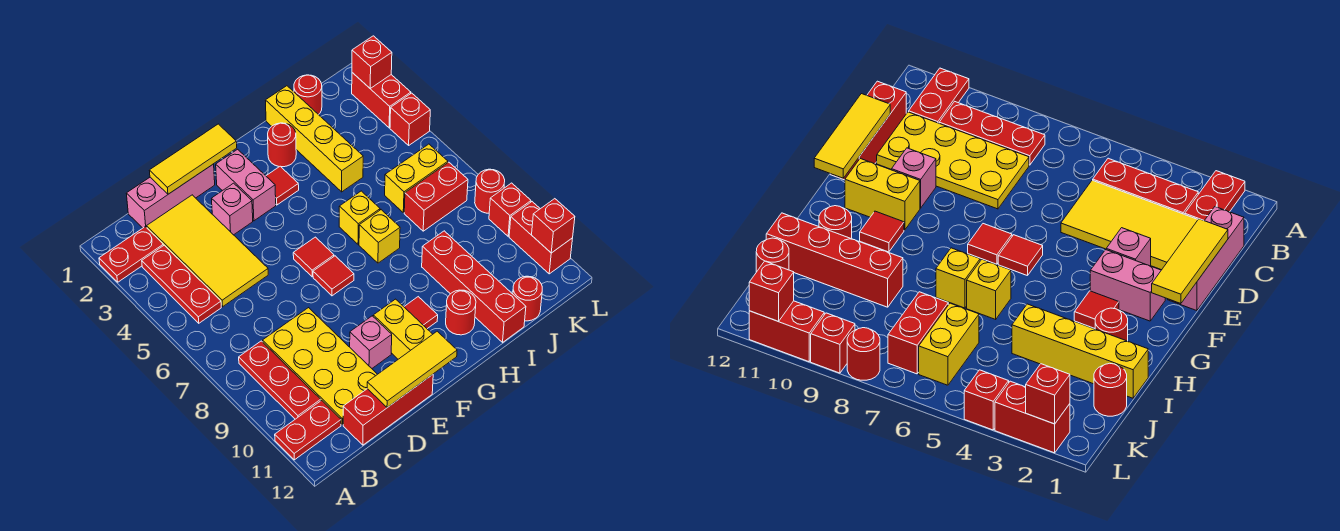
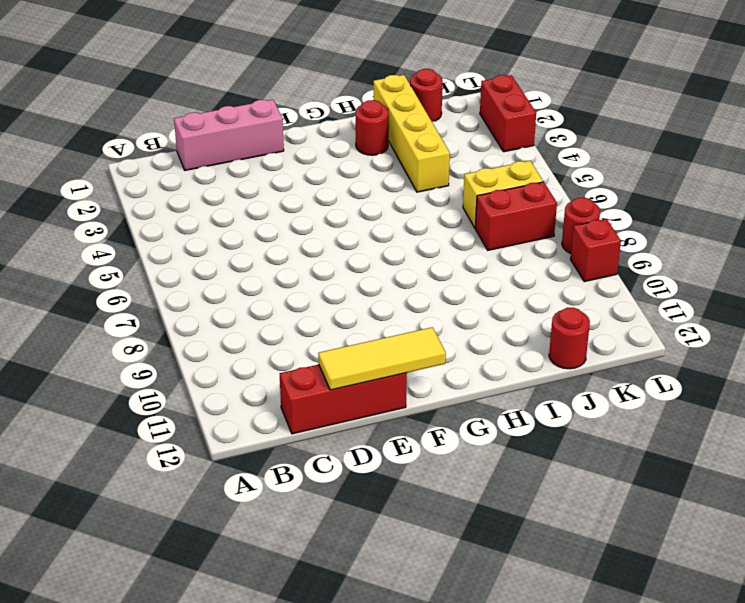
none -> red plate A2:B2 level 1
none -> red plate A11:B11 level 1
none -> red plate B3:B5 level 1
none -> red plate B8:B10 level 1

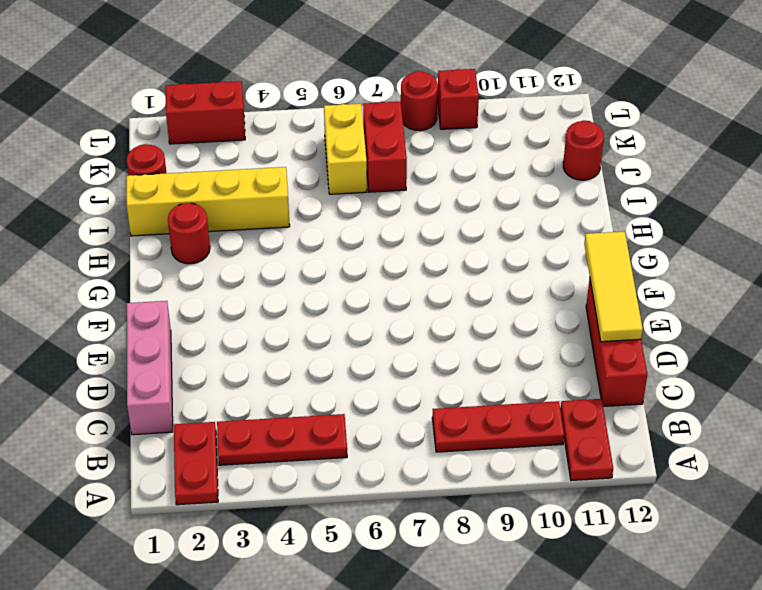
none -> yellow tile C2:D5 level 1
none -> yellow plate C8:D11 level 1
none -> pink brick E3 level 1
none -> pink brick E10 level 1

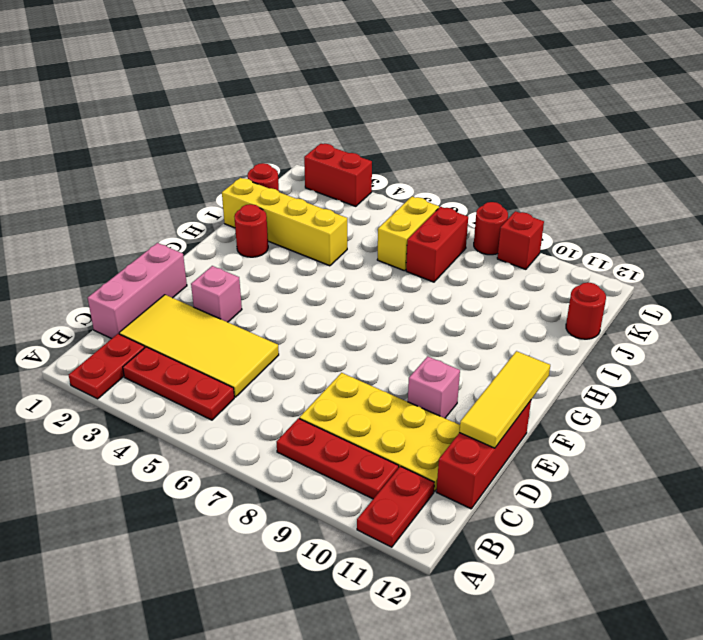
none -> pink brick F2:F3 level 1
none -> red tile F6 level 1
none -> red tile F7 level 1
none -> yellow brick F10:F11 level 1

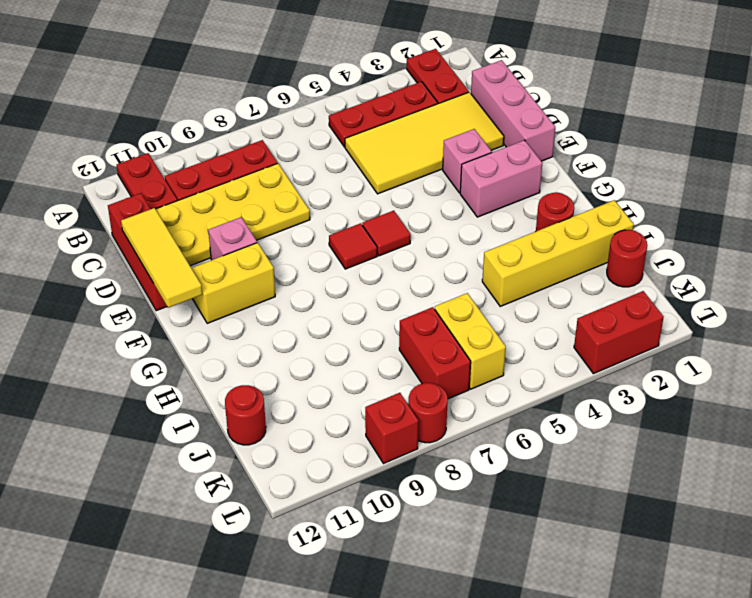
none -> red tile G3 level 1
none -> red tile G10 level 1
none -> yellow brick H6 level 1
none -> yellow brick H7 level 1

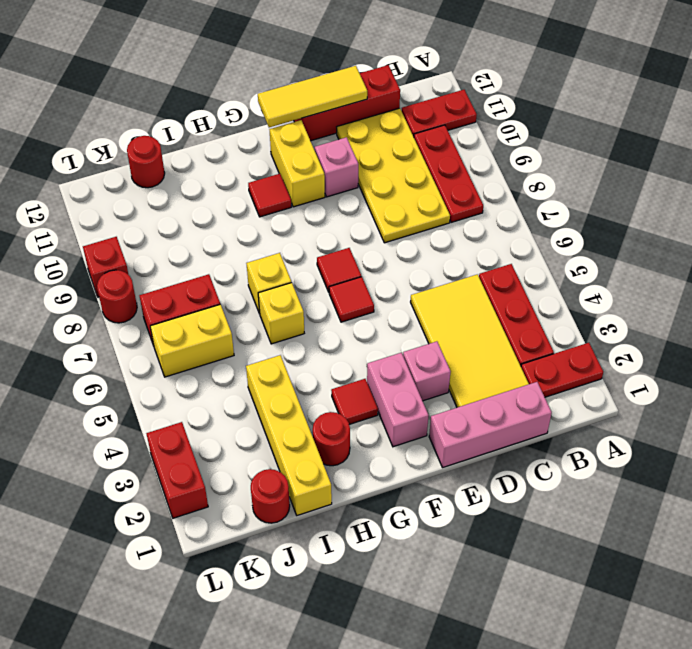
none -> red round brick H11 level 1
none -> red brick I9:I12 level 1
none -> red brick L4 level 1
none -> red brick L10:L11 level 1

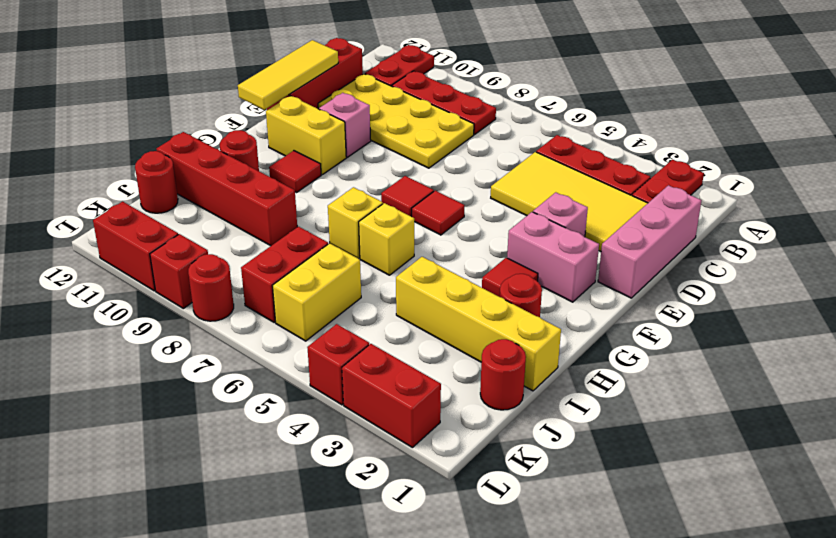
none -> yellow tile D1:F1 level 2
none -> red brick L2 level 2
none -> red brick L11 level 2

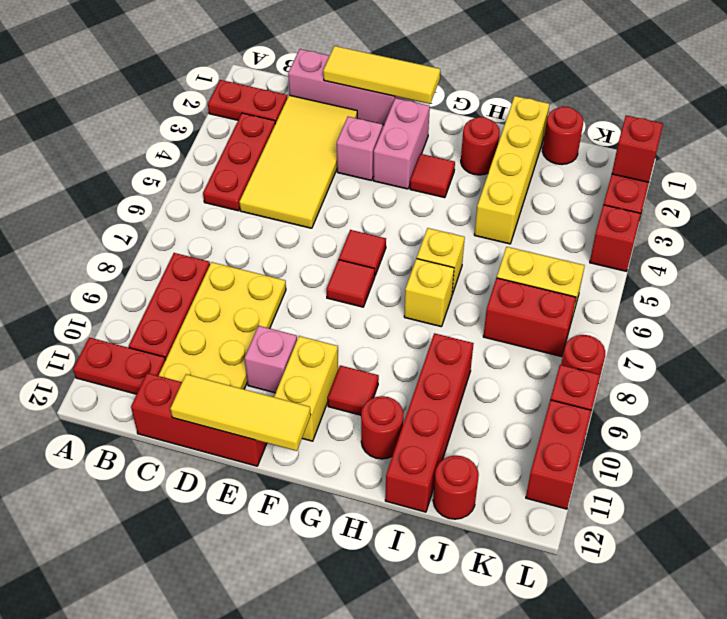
none -> red brick L11 level 2

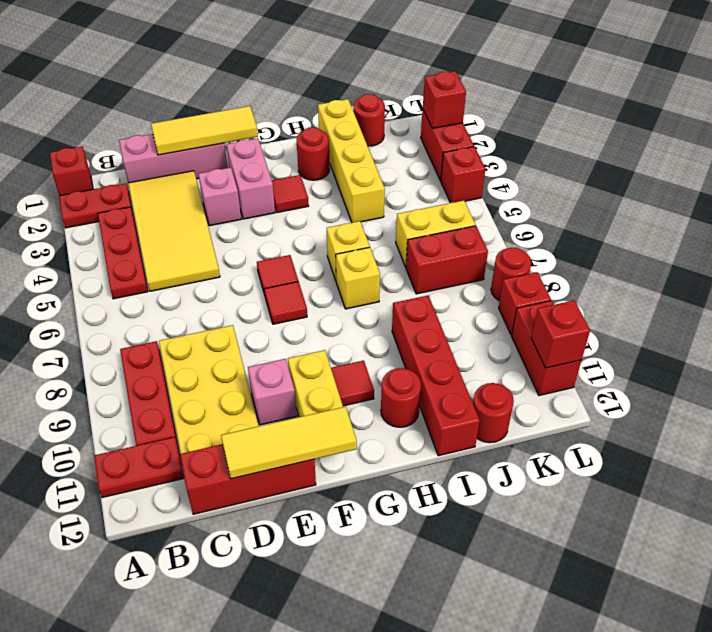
red brick A1 level 1 -> none

